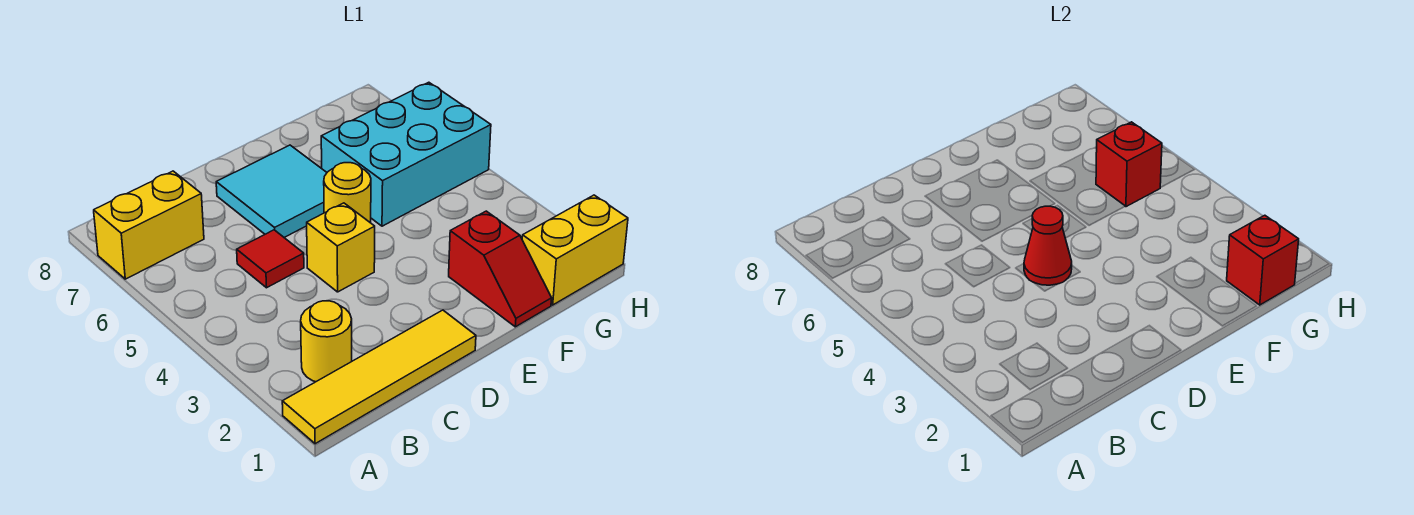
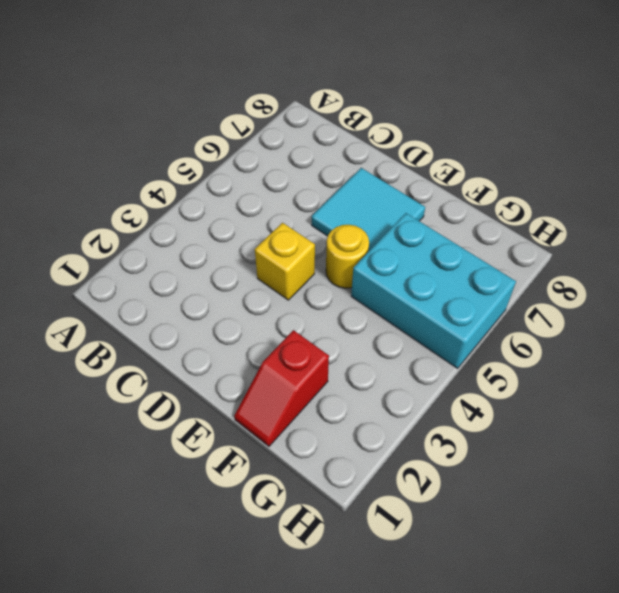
none -> yellow tile A1:D1 level 1
none -> yellow brick A7:B7 level 1
none -> yellow round brick B2 level 1

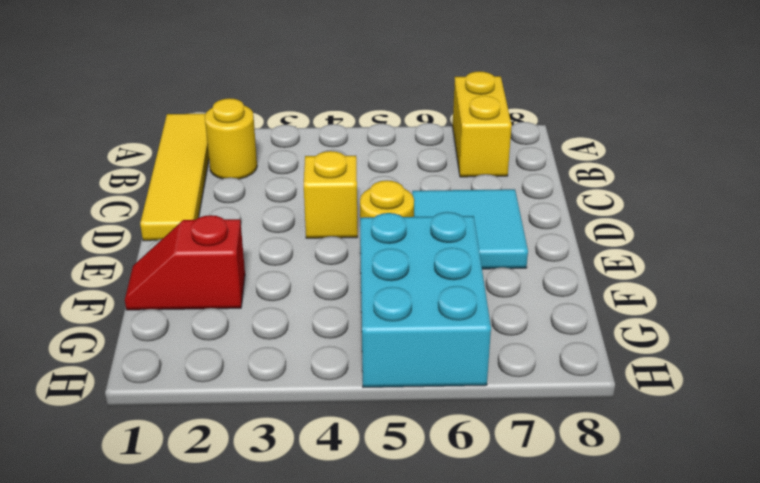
none -> red tile C5 level 1
none -> yellow brick G1:H1 level 1
none -> red cone D4 level 2

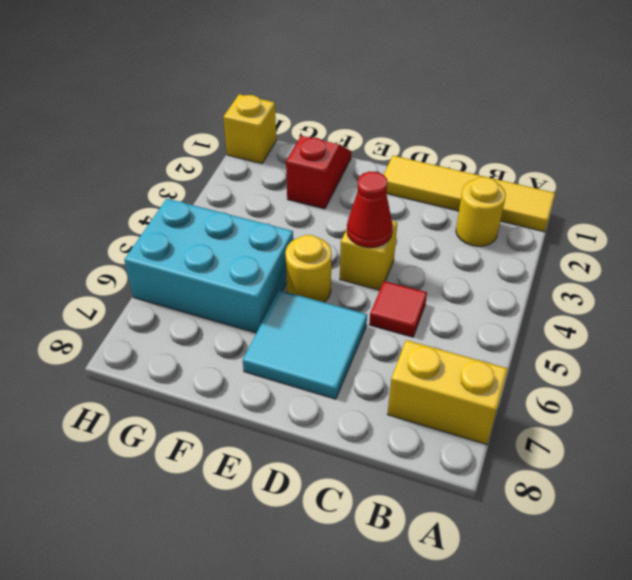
yellow brick H1 level 1 -> yellow brick G1:H1 level 1
none -> red brick G1 level 2
none -> red brick G5 level 2

